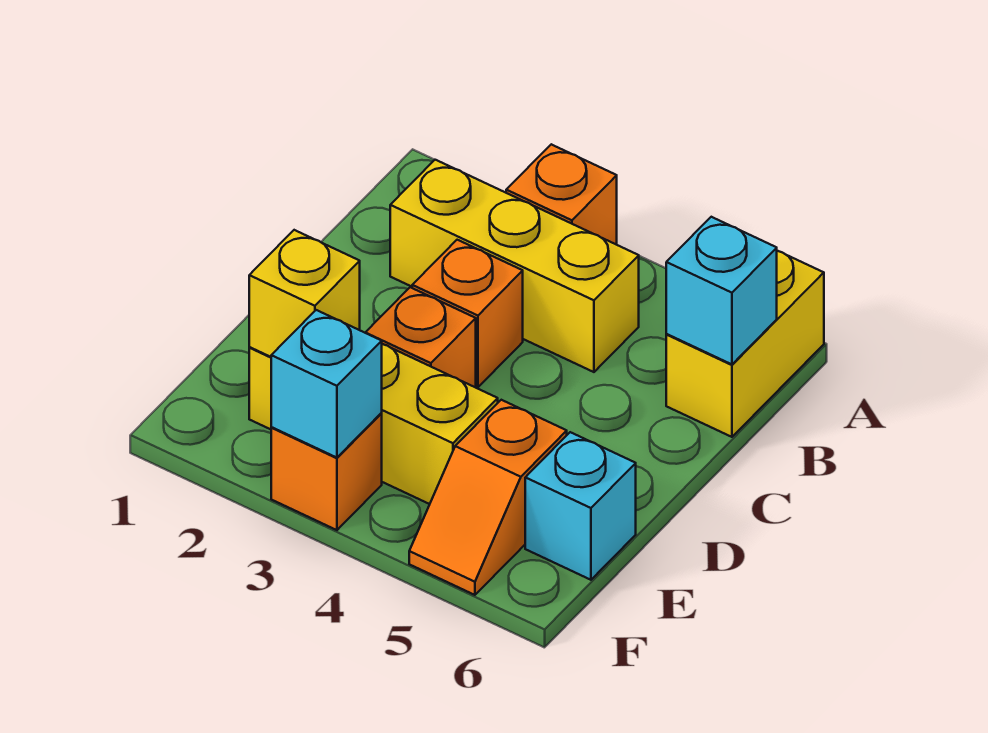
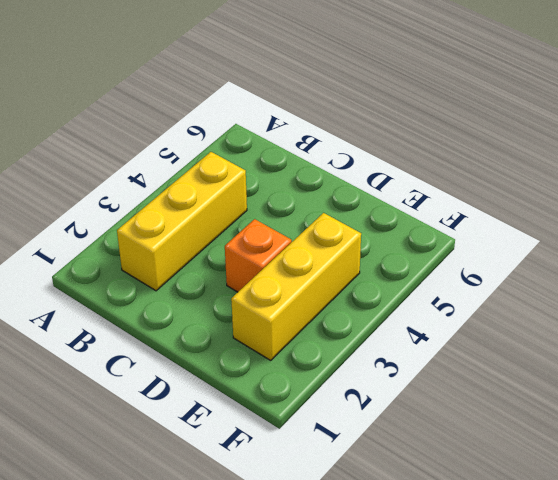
none -> orange brick A3 level 1
none -> yellow brick A6:B6 level 1
none -> orange brick C3 level 1

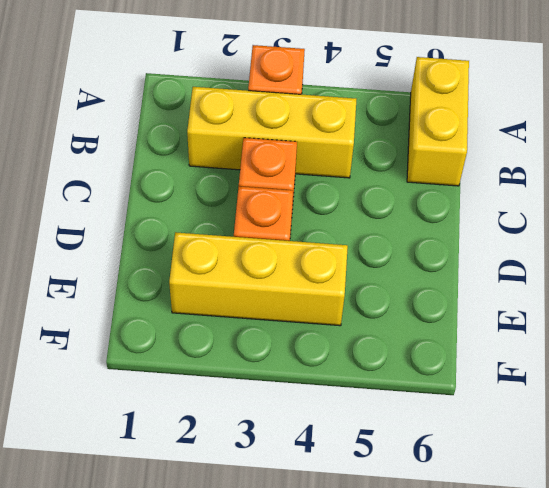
none -> orange slope E5:F5 level 1 top E
none -> cyan brick E6 level 1
none -> orange brick F3 level 1

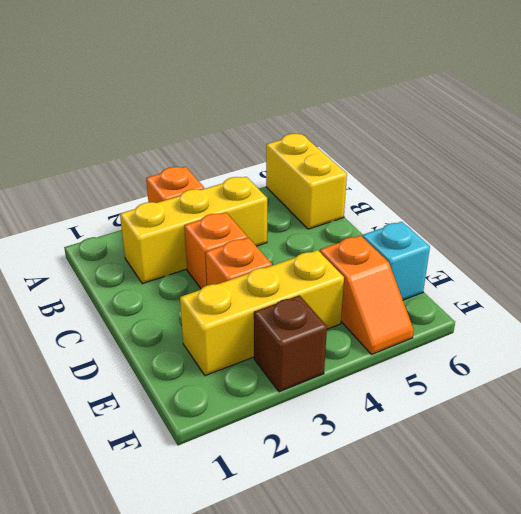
brown brick F3 level 1 -> orange brick F3 level 1
none -> cyan brick B6 level 2
none -> yellow brick E2 level 2
none -> cyan brick F3 level 2

